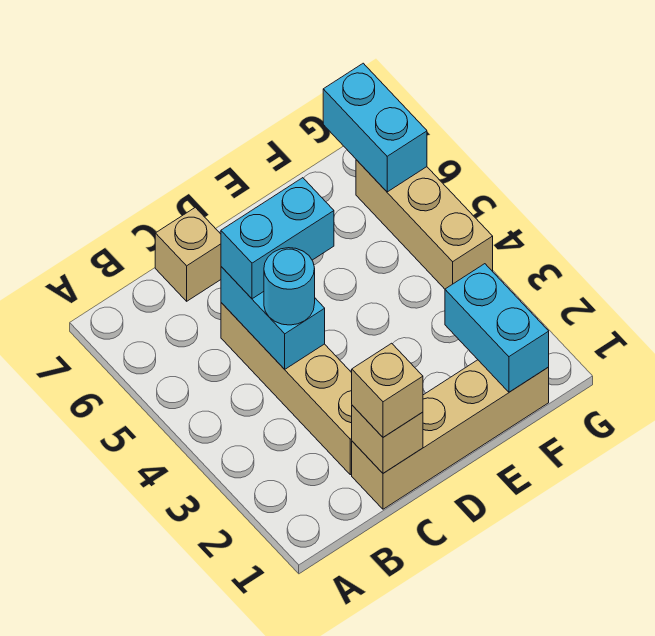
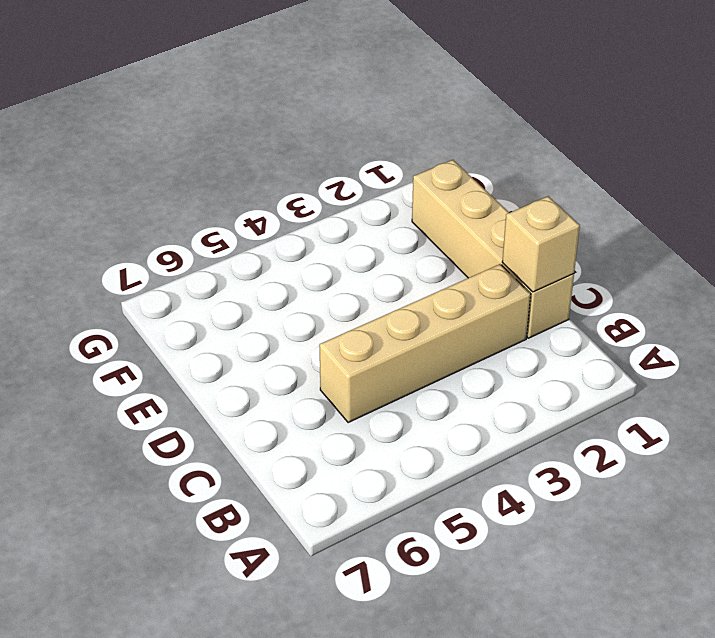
none -> tan brick C7 level 1
none -> tan brick G4:G6 level 1

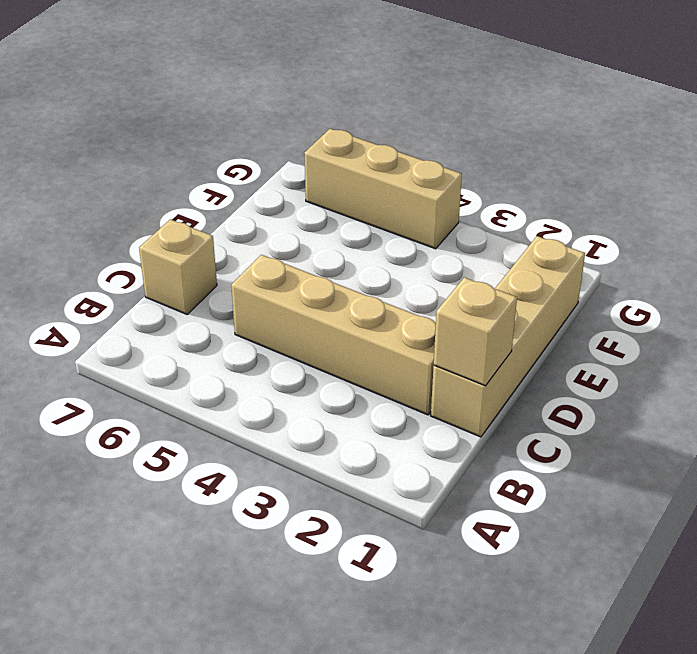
none -> cyan brick C4:C5 level 2
none -> cyan brick F1:F2 level 2

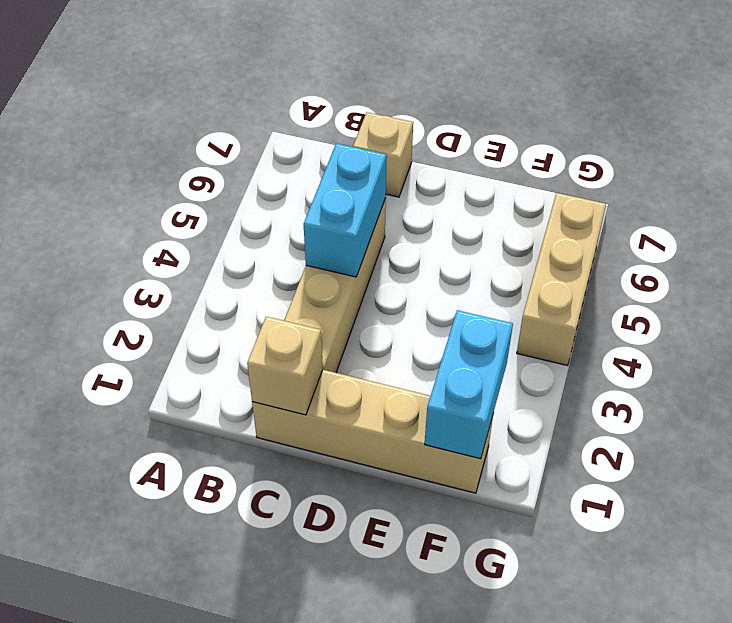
none -> cyan brick G6:G7 level 2
none -> tan brick C1 level 3

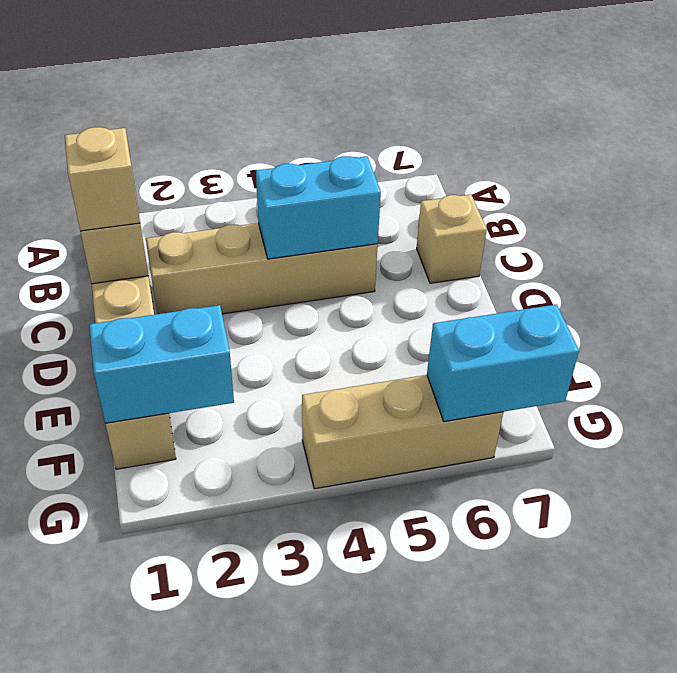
none -> cyan round brick C4 level 3
none -> cyan brick C5:D5 level 3

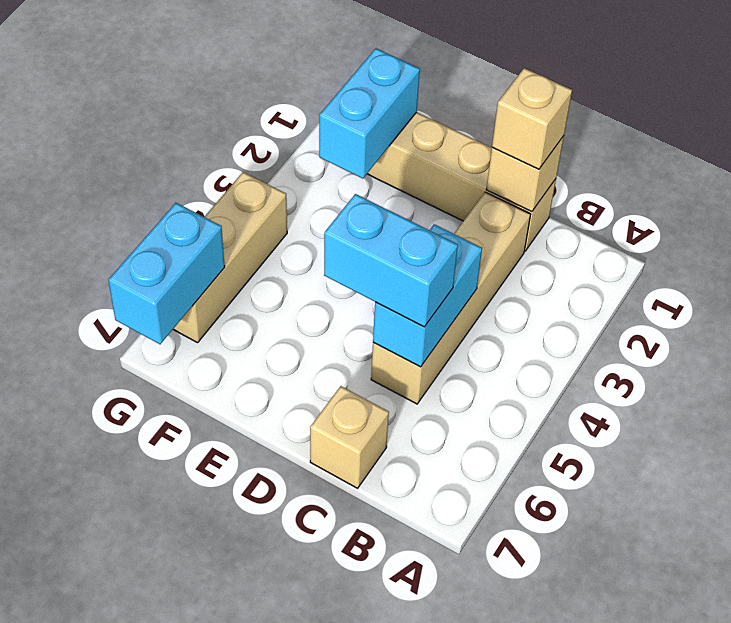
none -> cyan round brick C4 level 3

